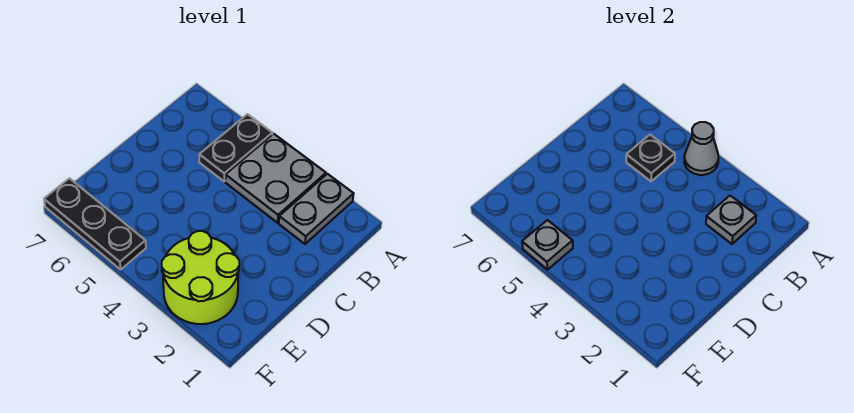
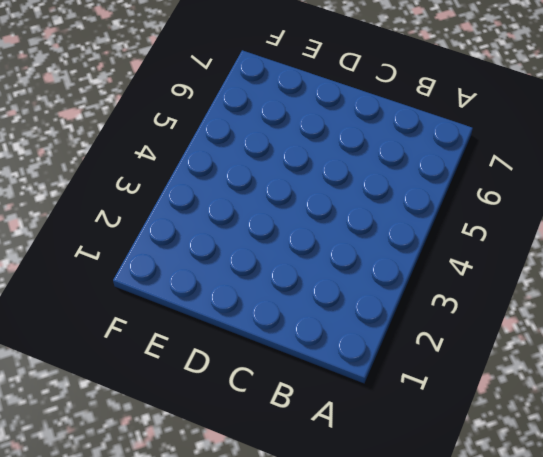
none -> grey plate A2:B2 level 1
none -> grey plate A3:B4 level 1

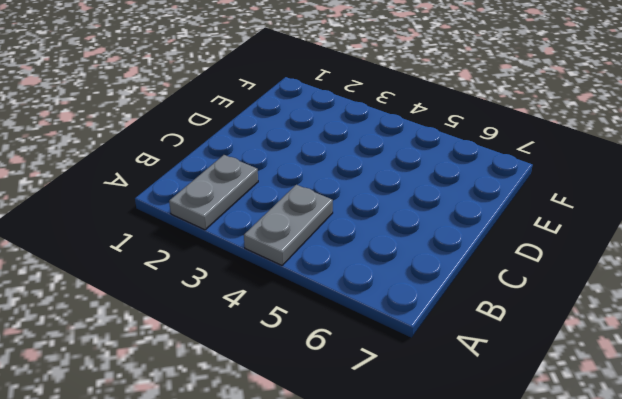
grey plate A4:B4 level 1 -> grey plate A3:B4 level 1
none -> black plate A5:B5 level 1
none -> lime round brick E2:F3 level 1

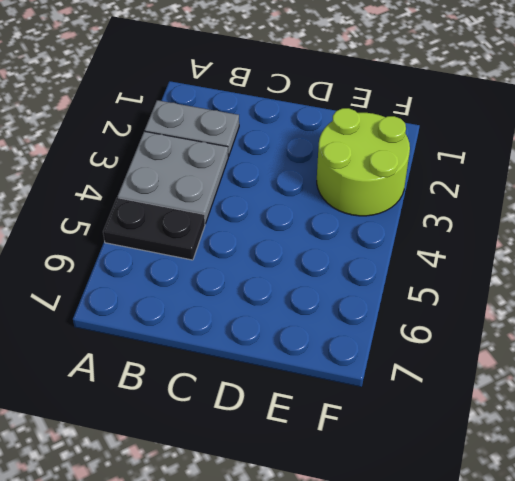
none -> black plate F5:F7 level 1
none -> grey cone A4 level 2

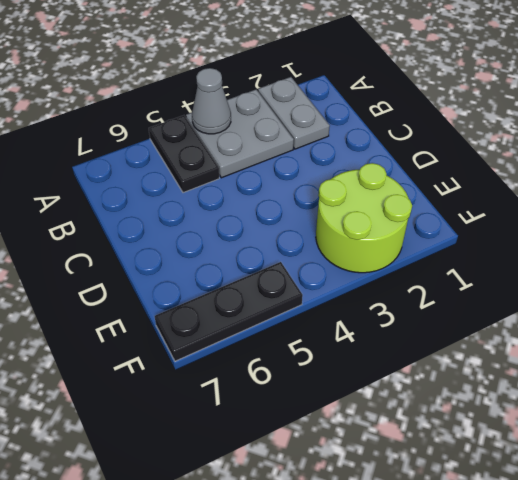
none -> grey plate B2 level 2
none -> black plate B5 level 2

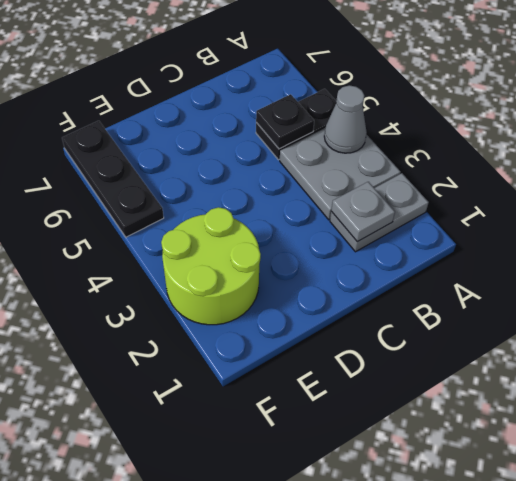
none -> grey plate F5 level 2

